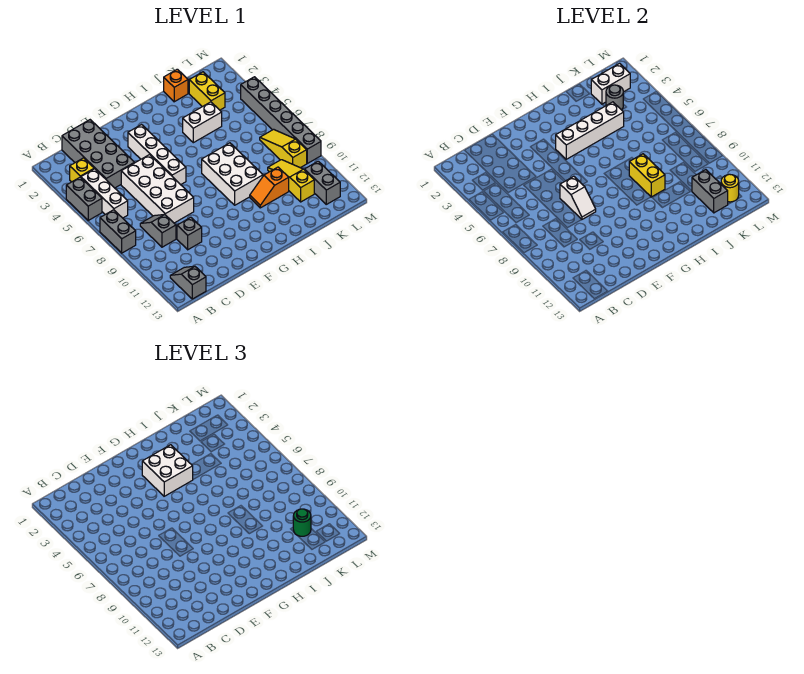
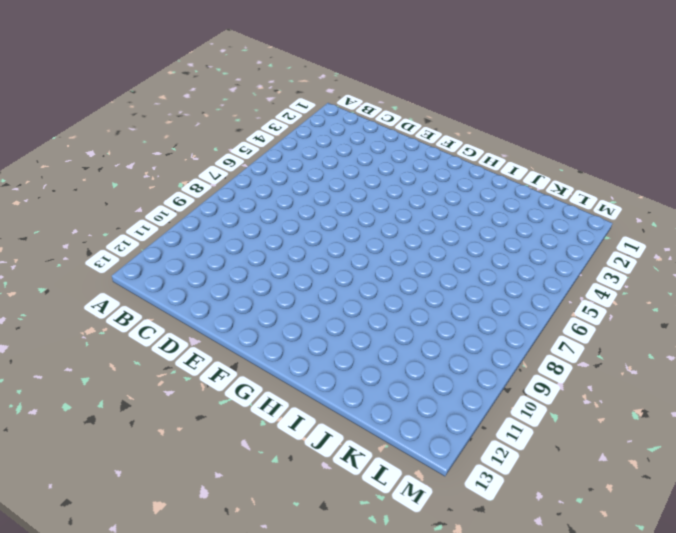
none -> grey brick A4:A5 level 1
none -> grey brick A7:A8 level 1
none -> yellow brick B3 level 1

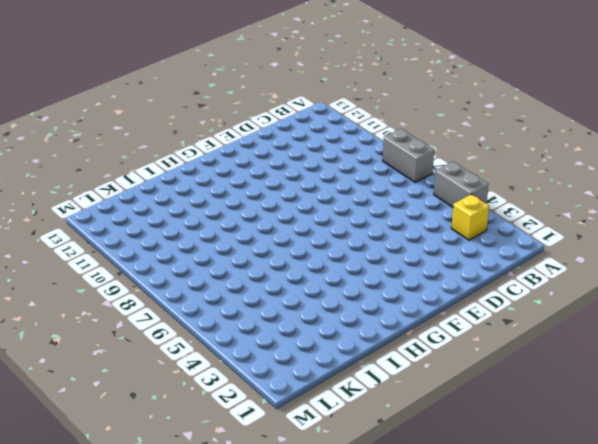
none -> white brick B4:B6 level 1
none -> grey slope B12:B13 level 1 top 13
none -> grey brick C1:D4 level 1

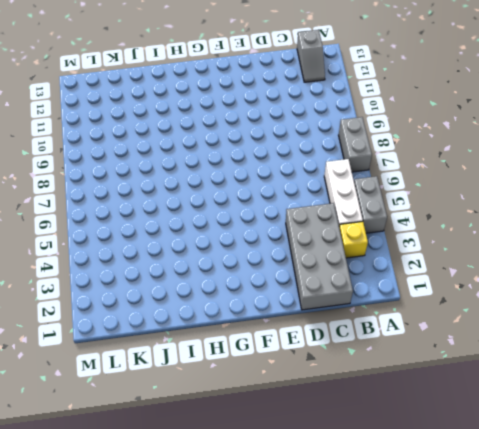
none -> grey slope C8:C9 level 1 top 9
none -> white brick D5:E8 level 1
none -> grey brick D10 level 1

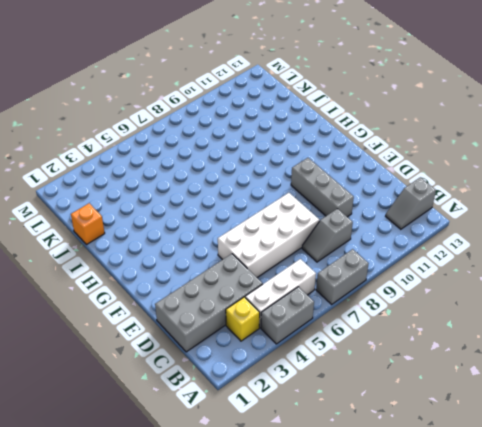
grey brick D10:F10 level 1 -> grey brick D10 level 1
none -> white brick F3:F6 level 1
none -> white brick H7:I9 level 1
none -> white brick I4:J4 level 1

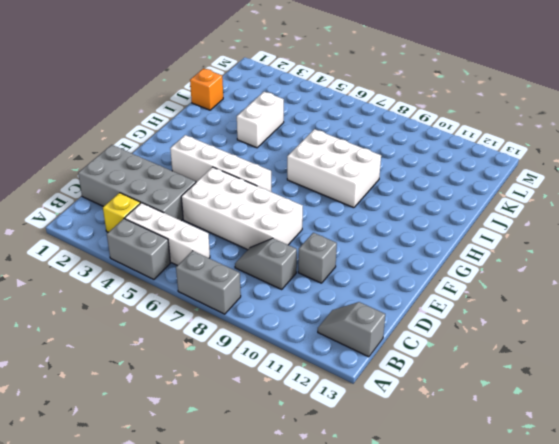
none -> orange slope I10:J10 level 1 top J
none -> yellow brick K2:K3 level 1
none -> yellow slope K9:K11 level 1 top 11

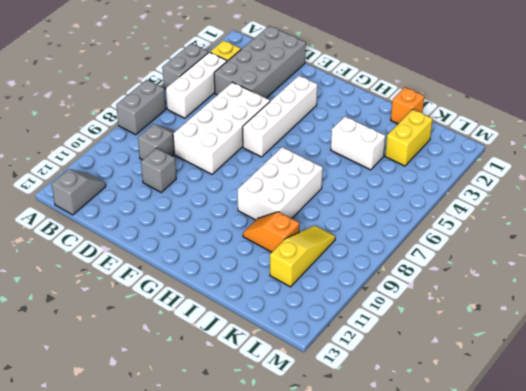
none -> yellow slope L7:L9 level 1 top 9
none -> grey brick L11:L12 level 1
none -> grey brick M4:M9 level 1

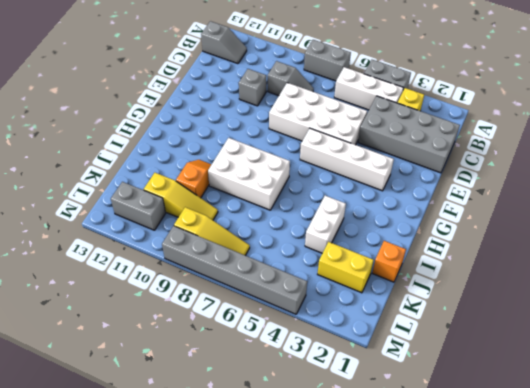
none -> white slope E7:E8 level 2 top 7
none -> white brick G4:J4 level 2
none -> yellow brick I8:I9 level 2

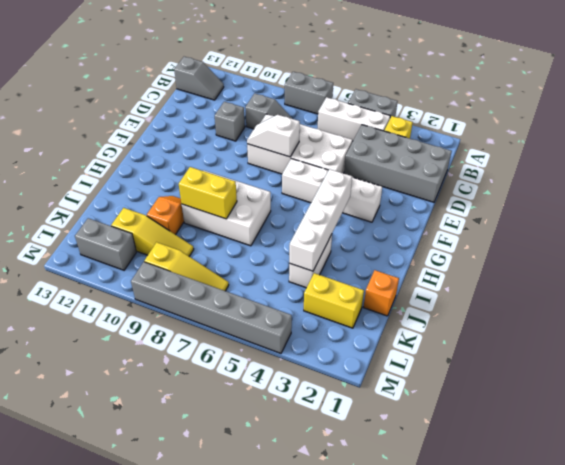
none -> white brick K2:L2 level 2
none -> grey round brick K3 level 2
none -> grey brick K11:K12 level 2

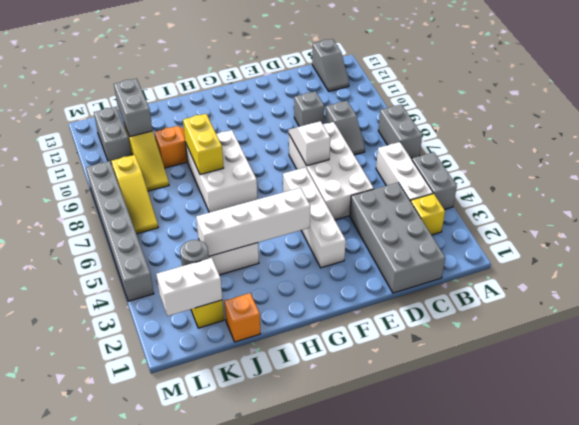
none -> yellow round brick L12 level 2
none -> white brick G3:H4 level 3
none -> green round brick K11 level 3

